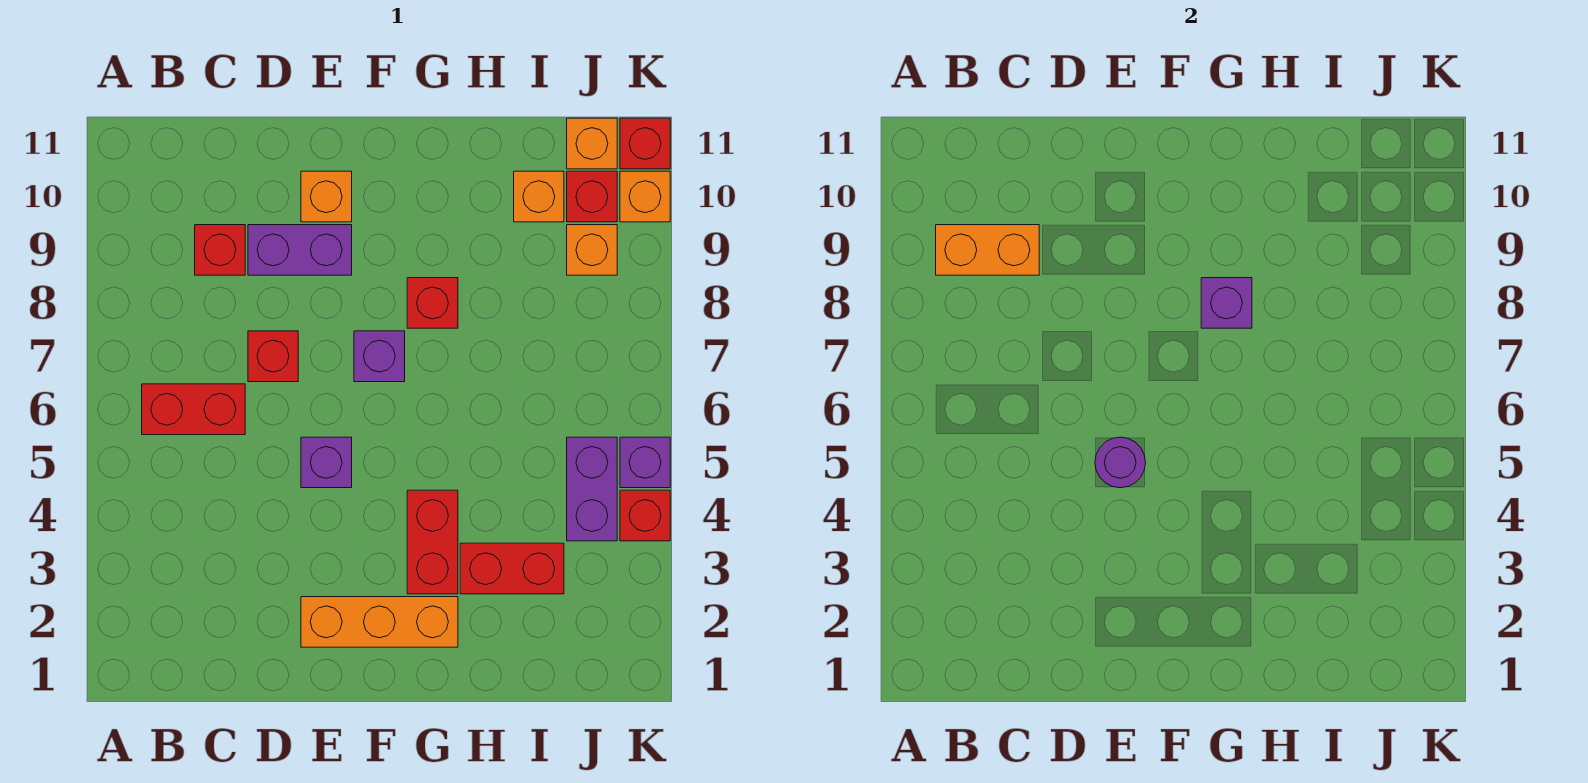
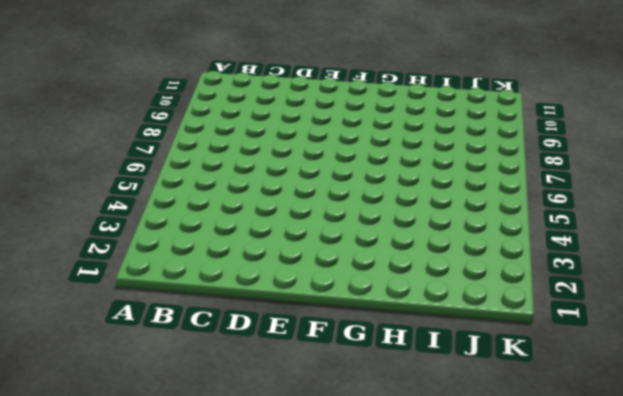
none -> red brick B6:C6 level 1
none -> red brick C9 level 1
none -> red brick D7 level 1

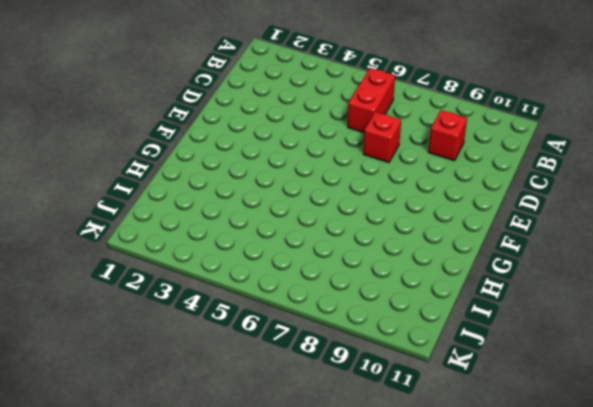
none -> purple brick D9:E9 level 1
none -> orange brick E2:G2 level 1
none -> purple brick E5 level 1

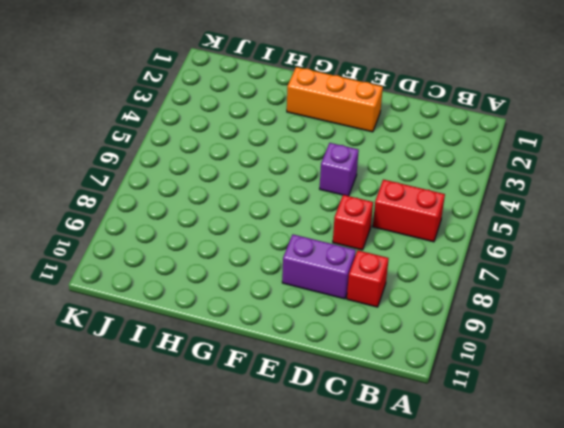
none -> orange brick E10 level 1
none -> purple brick F7 level 1
none -> red brick G3:G4 level 1

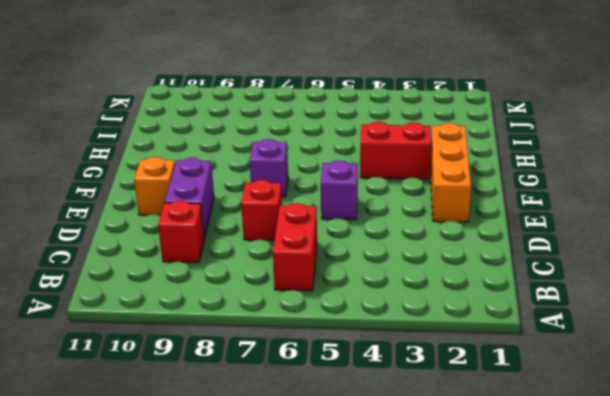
none -> red brick G8 level 1
none -> red brick H3:I3 level 1
none -> orange brick I10 level 1

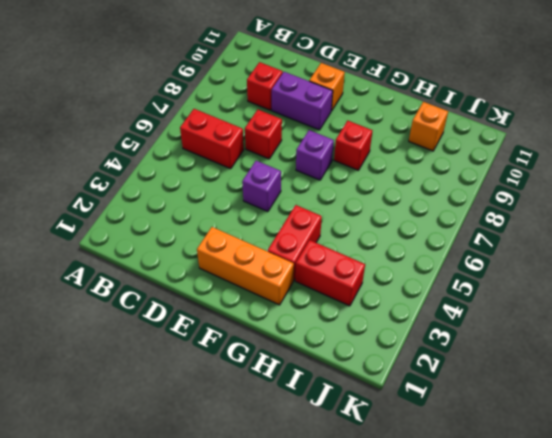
none -> purple brick J4:J5 level 1
none -> orange brick J9 level 1
none -> red brick J10 level 1

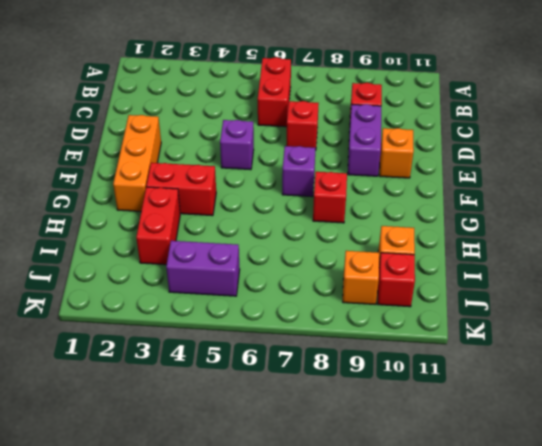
none -> orange brick J11 level 1
none -> red brick K4 level 1
none -> purple brick K5 level 1

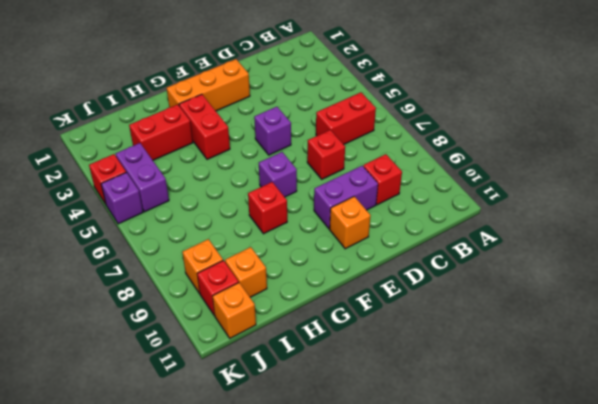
none -> orange brick K10 level 1
none -> red brick K11 level 1
none -> orange brick B9:C9 level 2

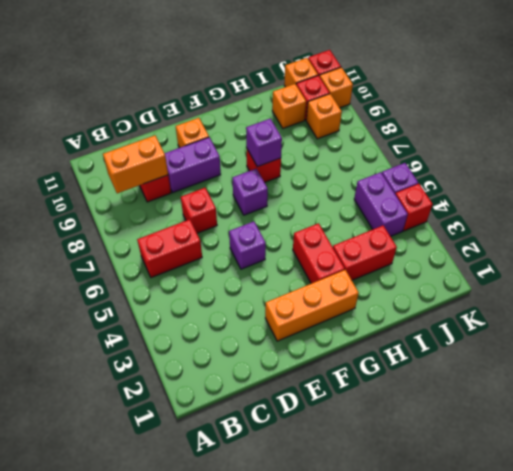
none -> purple round brick E5 level 2

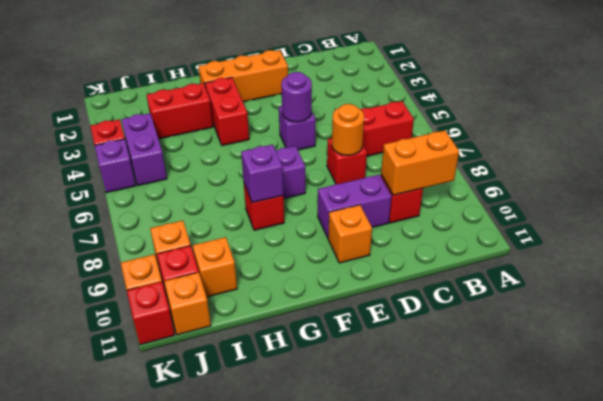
orange round brick D7 level 2 -> none

